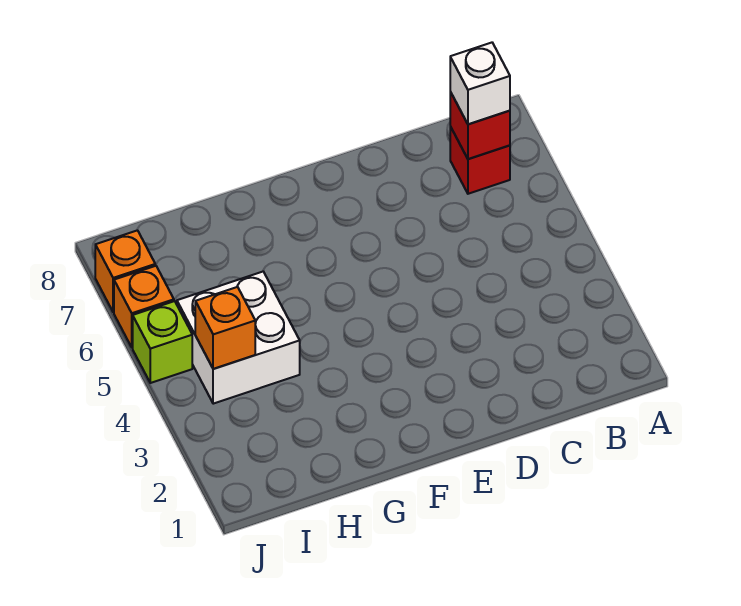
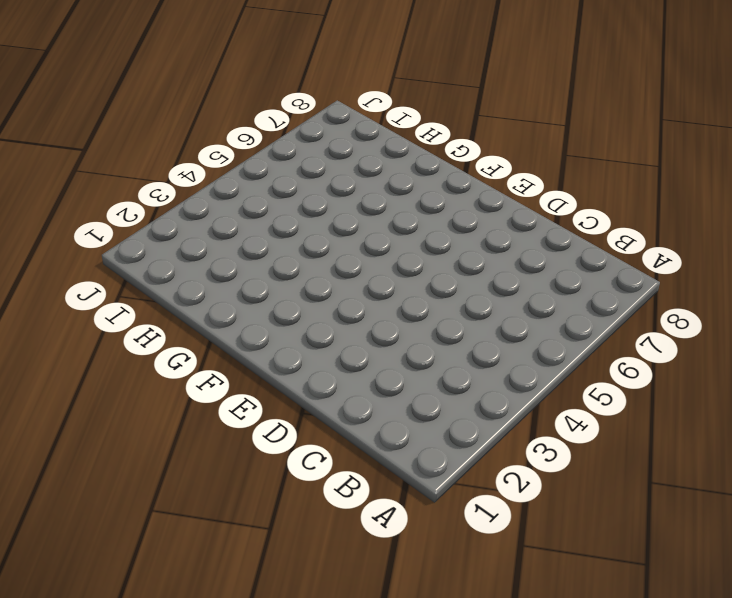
none -> red brick B7 level 1
none -> white brick H4:I5 level 1

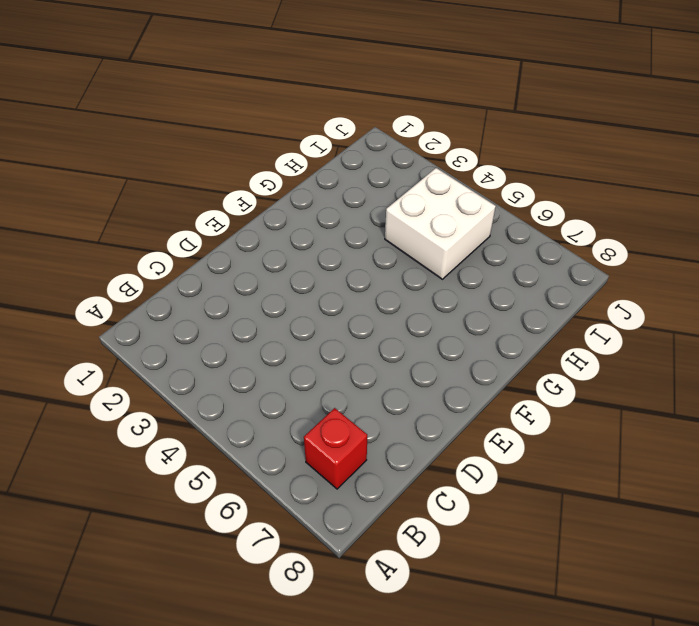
none -> lime brick J5 level 1
none -> orange brick J6 level 1

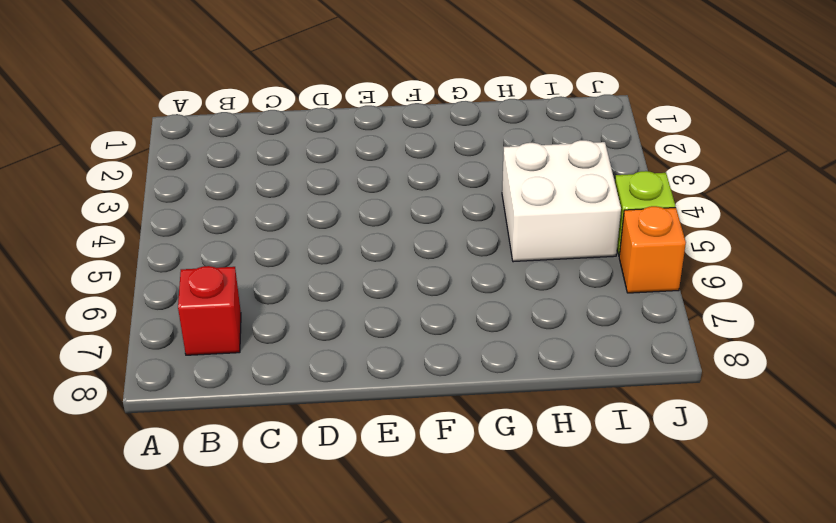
none -> orange brick J7 level 1
none -> red brick B7 level 2

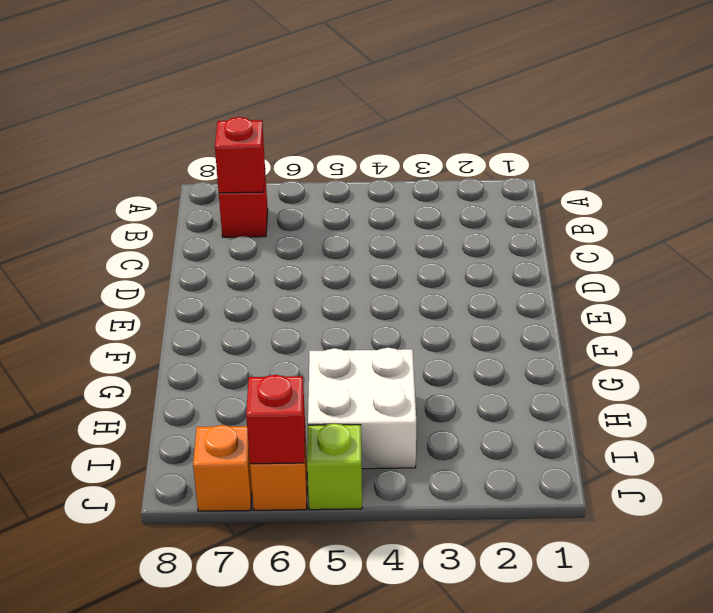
red brick J6 level 2 -> none
none -> orange brick I4 level 2
none -> white brick B7 level 3

